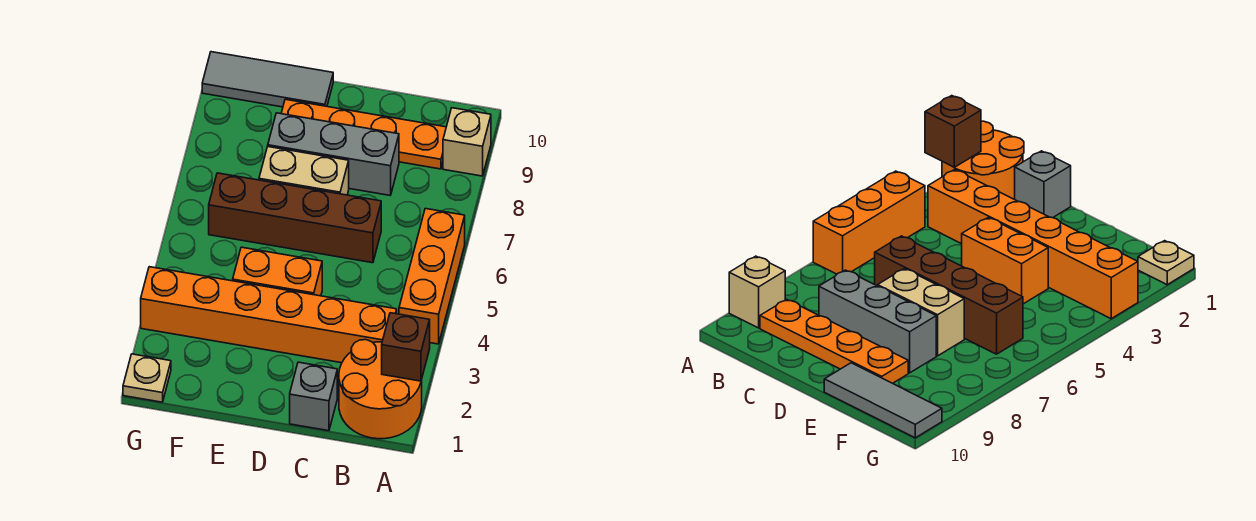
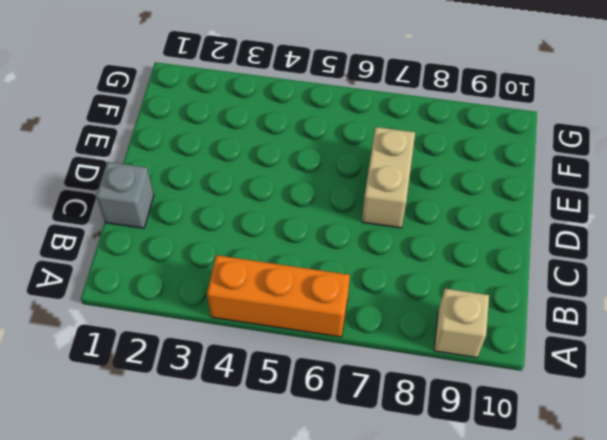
none -> orange round brick A1:B2 level 1
none -> orange brick B3:G3 level 1
none -> orange plate B9:E9 level 1

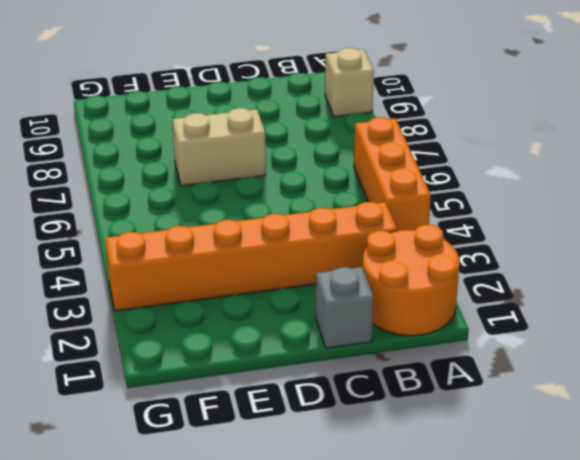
none -> orange plate B9:E9 level 1
none -> brown brick C6:F6 level 1
none -> grey brick C8:E8 level 1

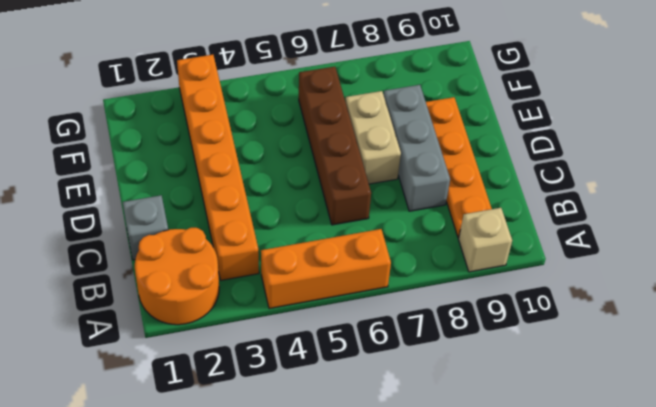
none -> orange brick D4:E4 level 1
none -> grey tile E10:G10 level 1
none -> tan plate G1 level 1

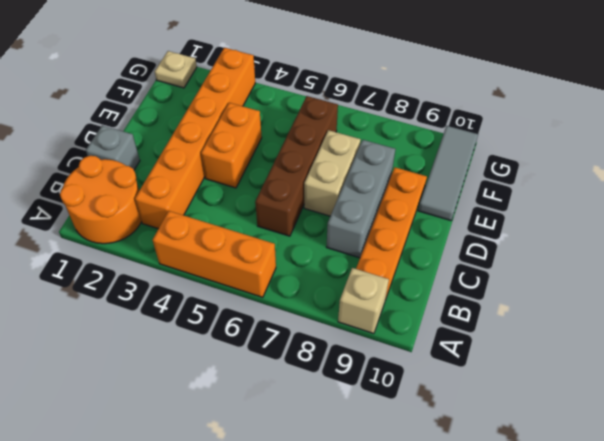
none -> brown brick A2 level 2

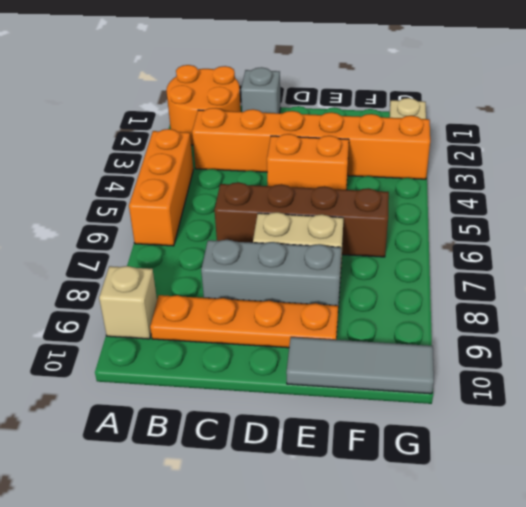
none -> brown brick A2 level 2

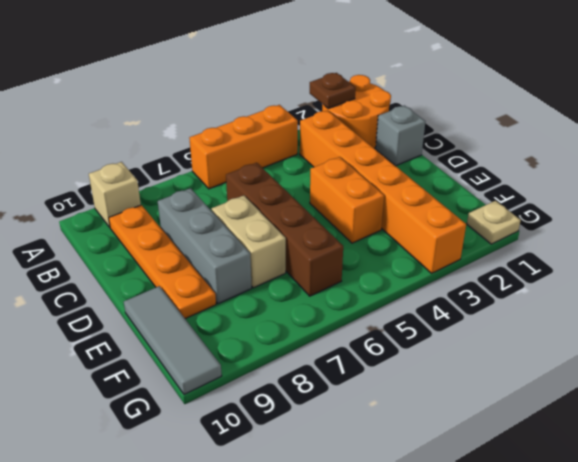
brown plate A2 level 2 -> brown brick A2 level 2

